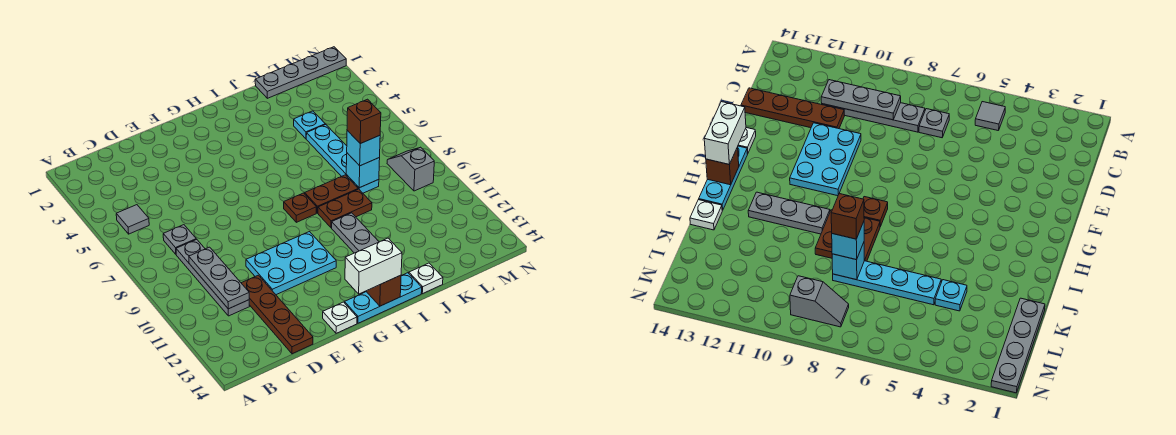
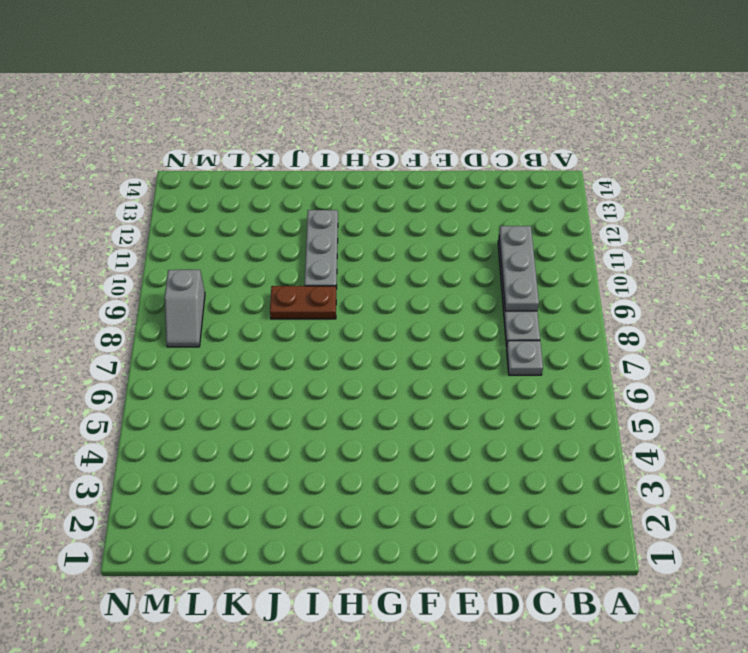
none -> grey tile B5 level 1
none -> brown plate D11:D14 level 1
none -> cyan plate E10:G11 level 1

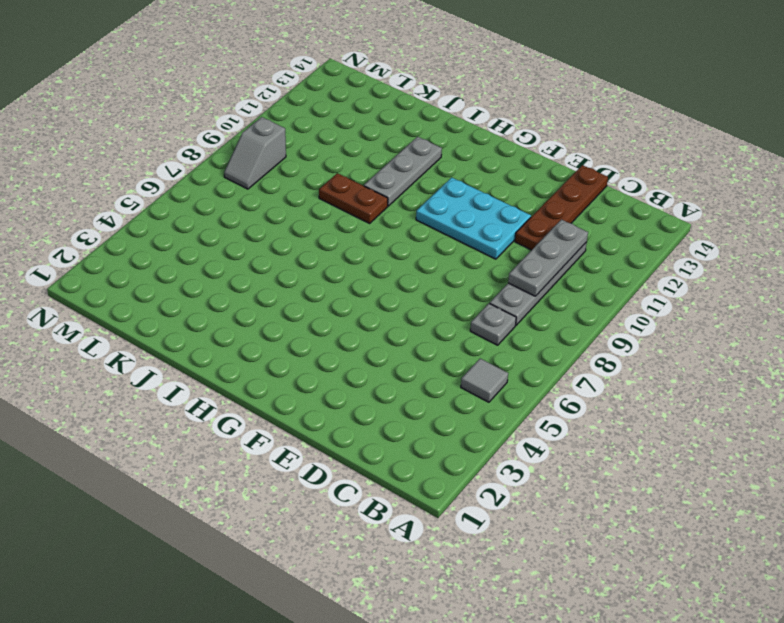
none -> white plate F14 level 1
none -> cyan plate G14:I14 level 1
none -> brown plate H8 level 1

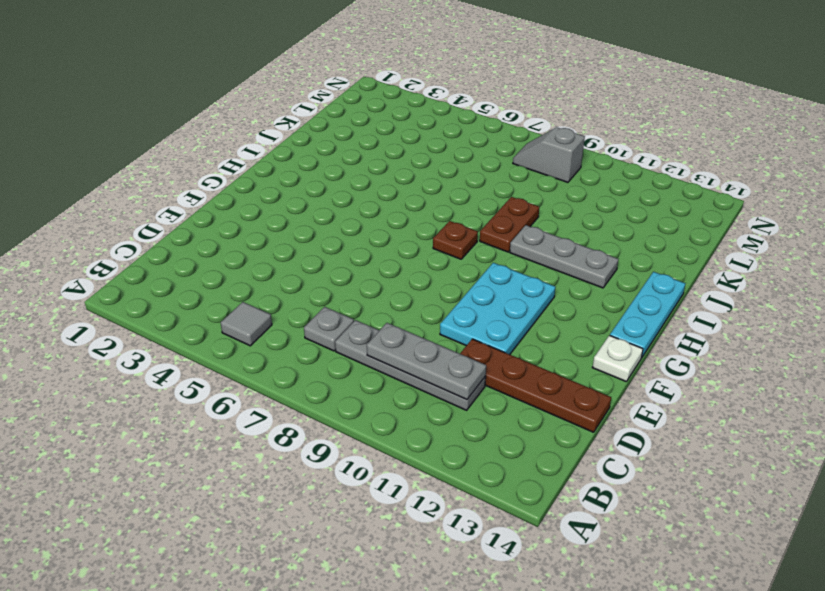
none -> brown plate I8:J8 level 1
none -> white plate J14 level 1
none -> grey plate K1:N1 level 1

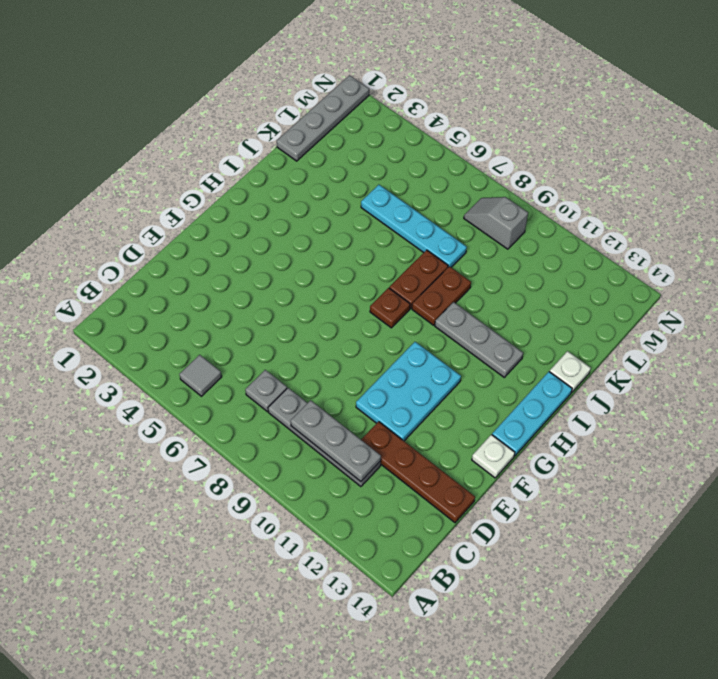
none -> cyan plate K4 level 1
none -> brown brick H14 level 2
none -> cyan brick K8 level 2

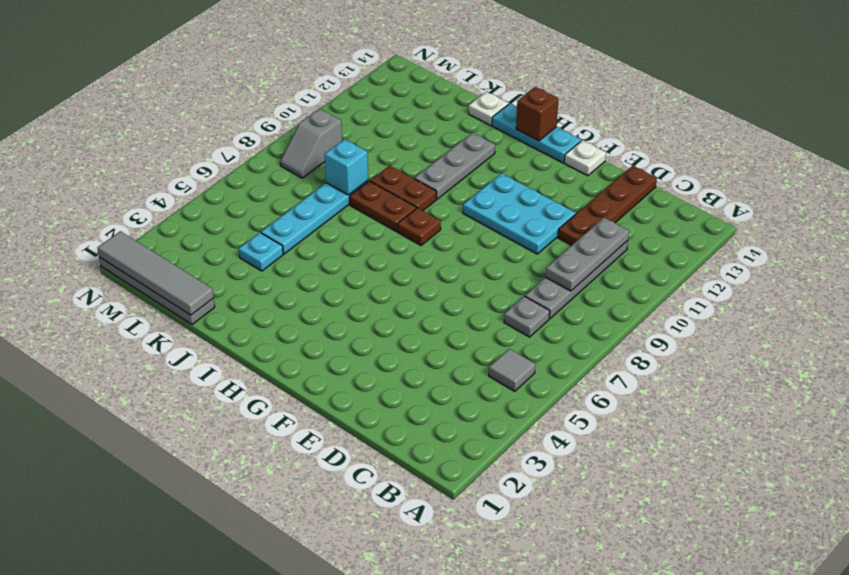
grey tile K1:N1 level 2 -> none
none -> white brick G14:H14 level 3
none -> cyan brick K8 level 3
none -> brown brick K8 level 4

